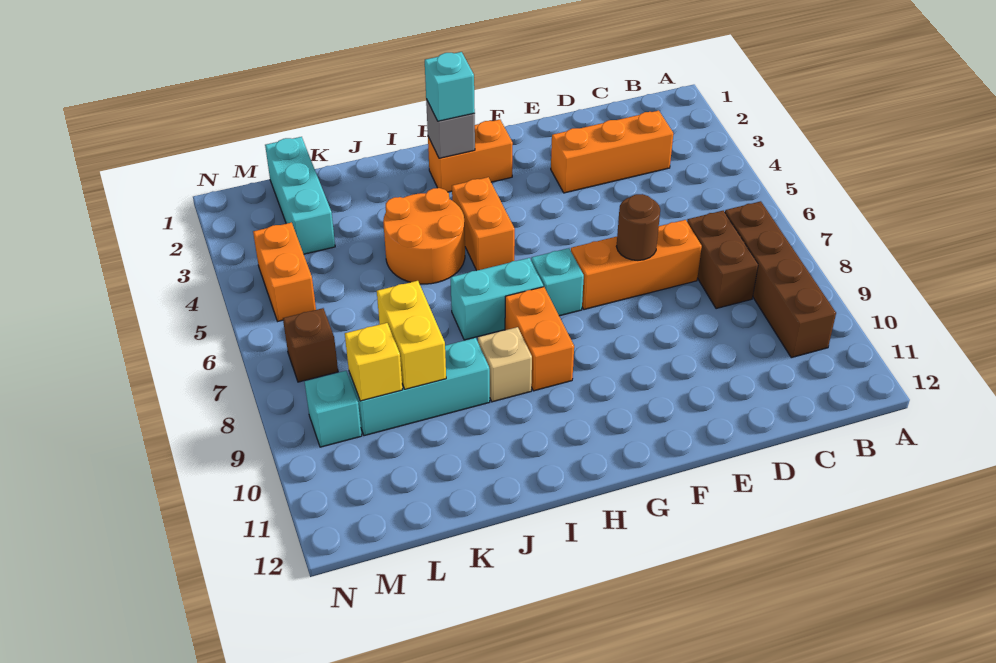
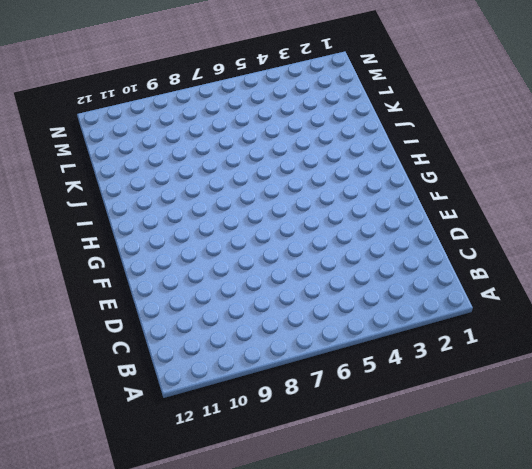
none -> brown brick B7:B10 level 1
none -> orange brick C3:E3 level 1
none -> brown brick C7:C8 level 1

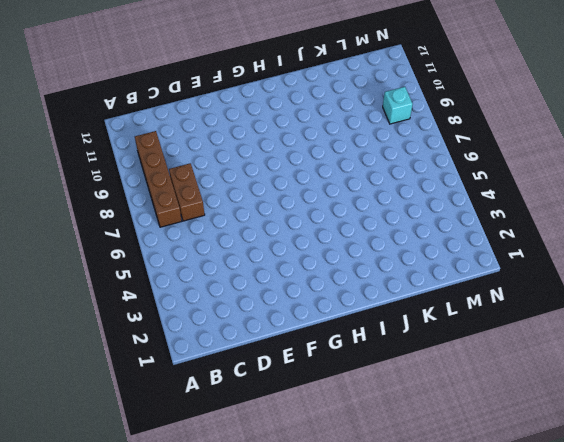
none -> orange brick C3:E3 level 1
none -> orange brick D7:F7 level 1
none -> orange brick G2:H2 level 1

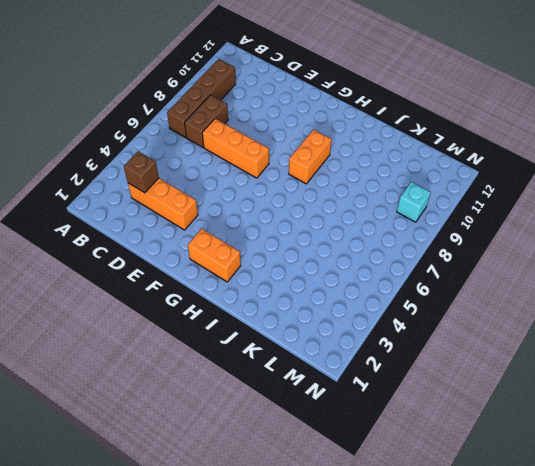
brown brick C3 level 2 -> brown brick M7 level 1
none -> cyan brick G7 level 1
none -> orange brick H4:H5 level 1
none -> cyan brick H7:I7 level 1

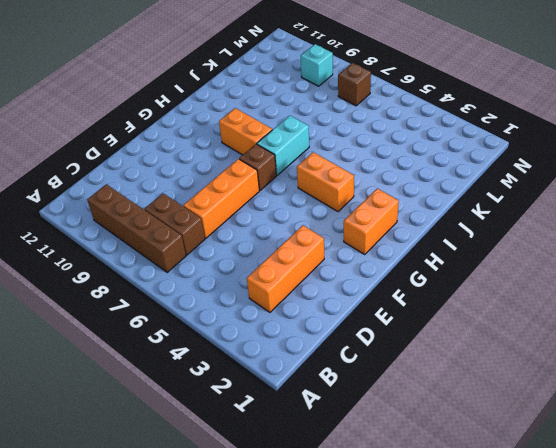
brown brick G7 level 1 -> cyan brick G7 level 1
none -> orange round brick I4:J5 level 1
none -> tan brick I9 level 1
none -> cyan brick J9:L9 level 1

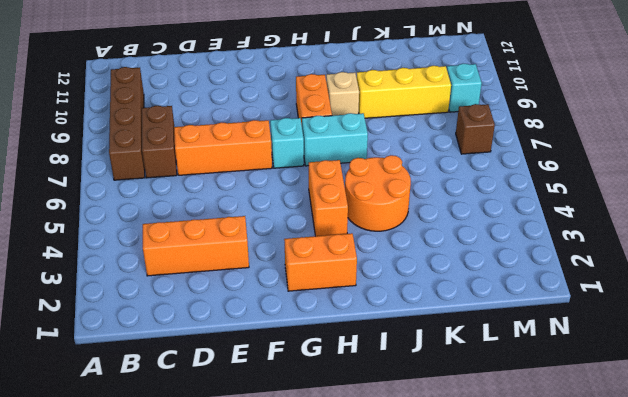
yellow brick J9:L9 level 1 -> cyan brick J9:L9 level 1
none -> cyan brick L1:L3 level 1
none -> orange brick M4:M5 level 1
none -> brown round brick E7 level 2

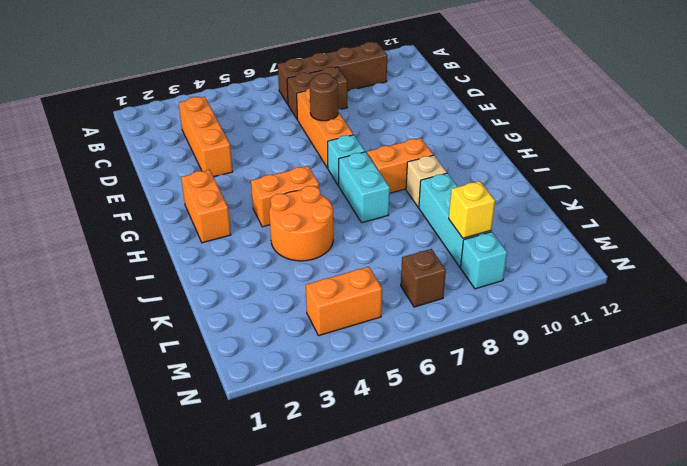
none -> cyan brick L1:L3 level 1
none -> grey brick H2 level 2
none -> yellow brick K8:K9 level 2

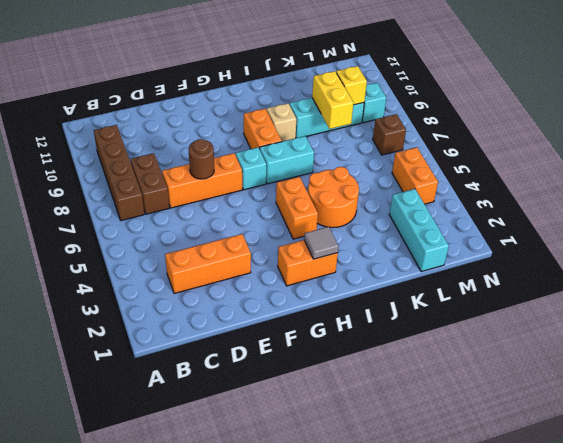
grey tile H2 level 2 -> grey brick H2 level 2
none -> cyan brick H2 level 3

